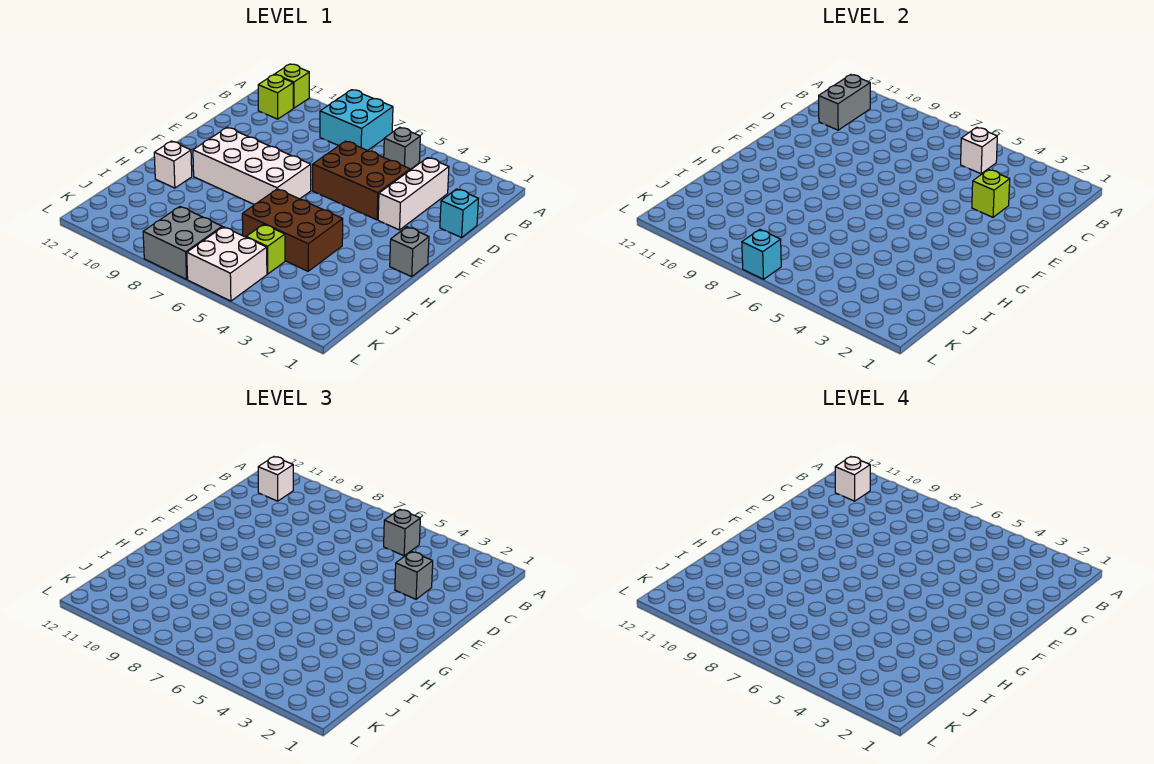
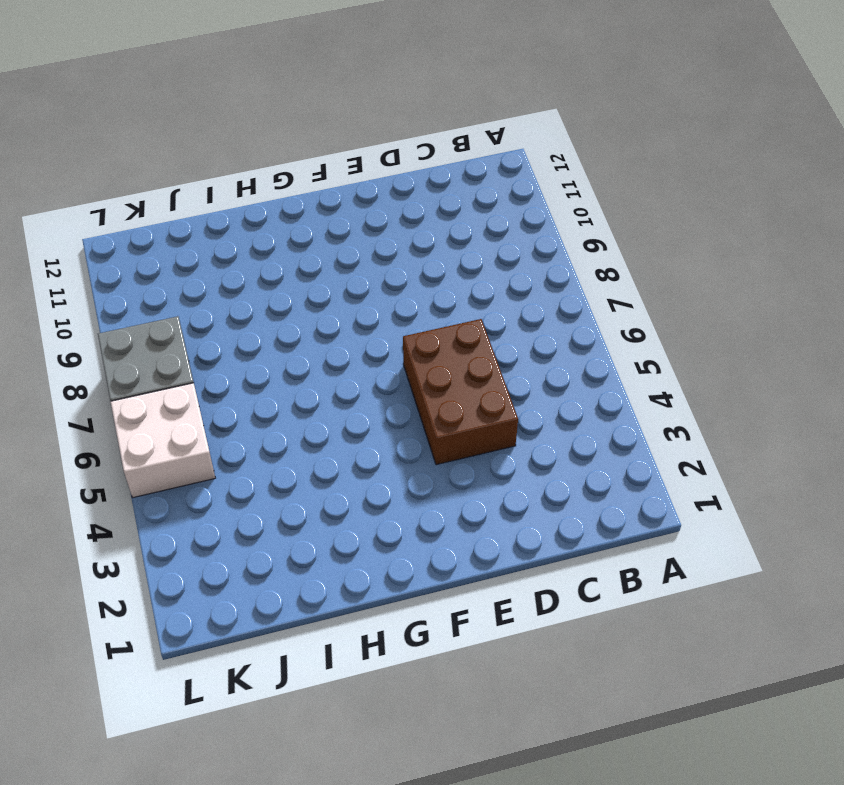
none -> cyan brick A7:B8 level 1
none -> lime brick A11 level 1
none -> grey brick B5 level 1

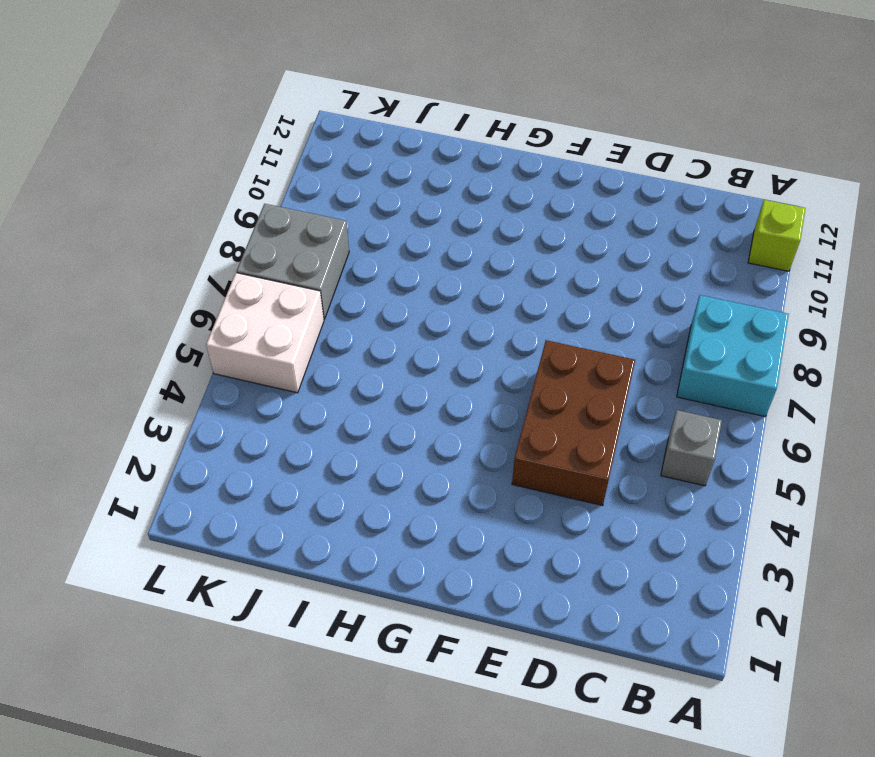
none -> lime brick B11 level 1
none -> white brick C3:E3 level 1
none -> cyan brick D1 level 1

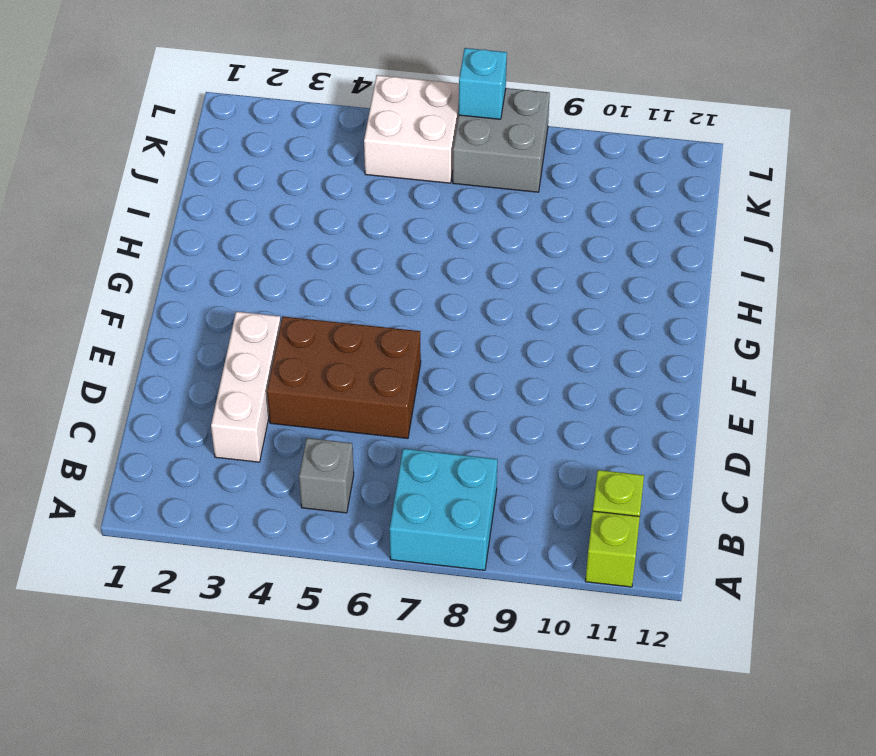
none -> cyan brick D1 level 1
none -> white brick F7:G10 level 1
none -> grey brick G1 level 1

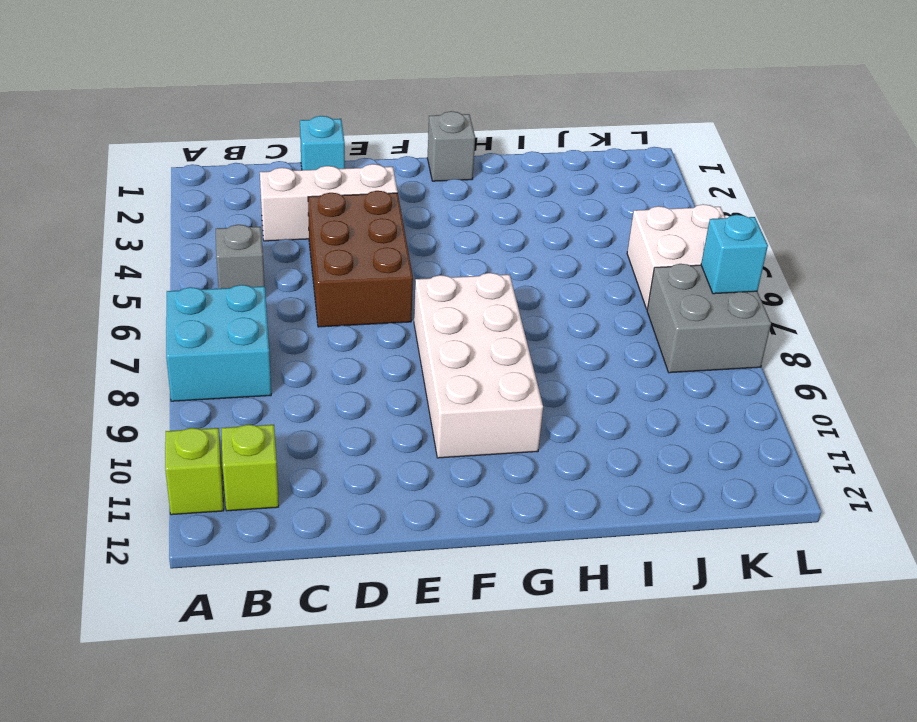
none -> brown brick H4:I6 level 1
none -> white brick H11 level 1
none -> lime brick J5 level 1

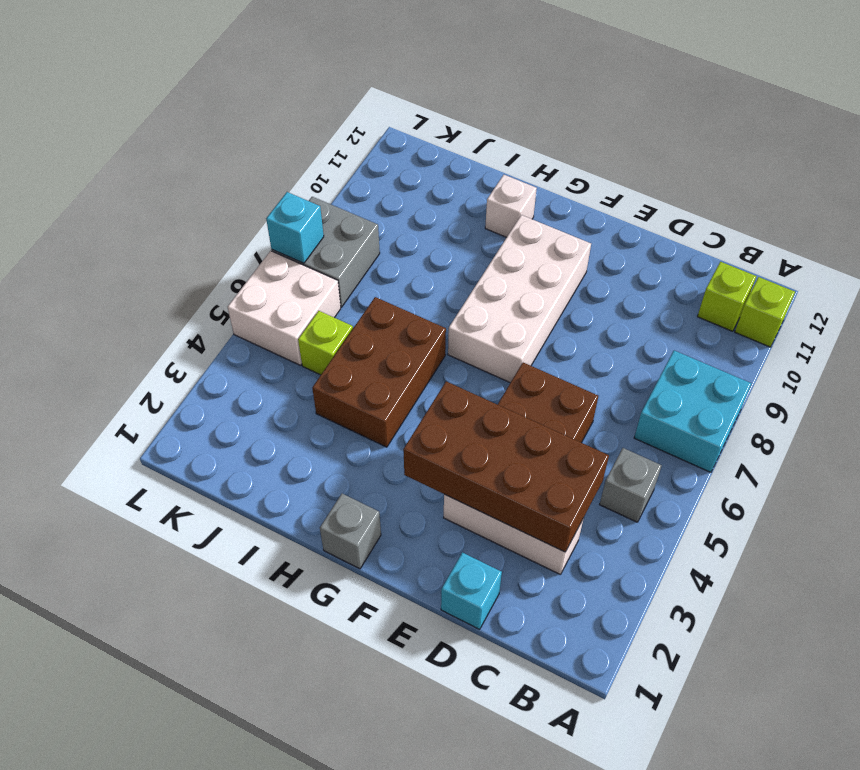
brown brick C3:F4 level 2 -> lime brick D3 level 2
none -> white brick B5 level 2
none -> grey brick B11:C11 level 2
none -> grey brick B5 level 3

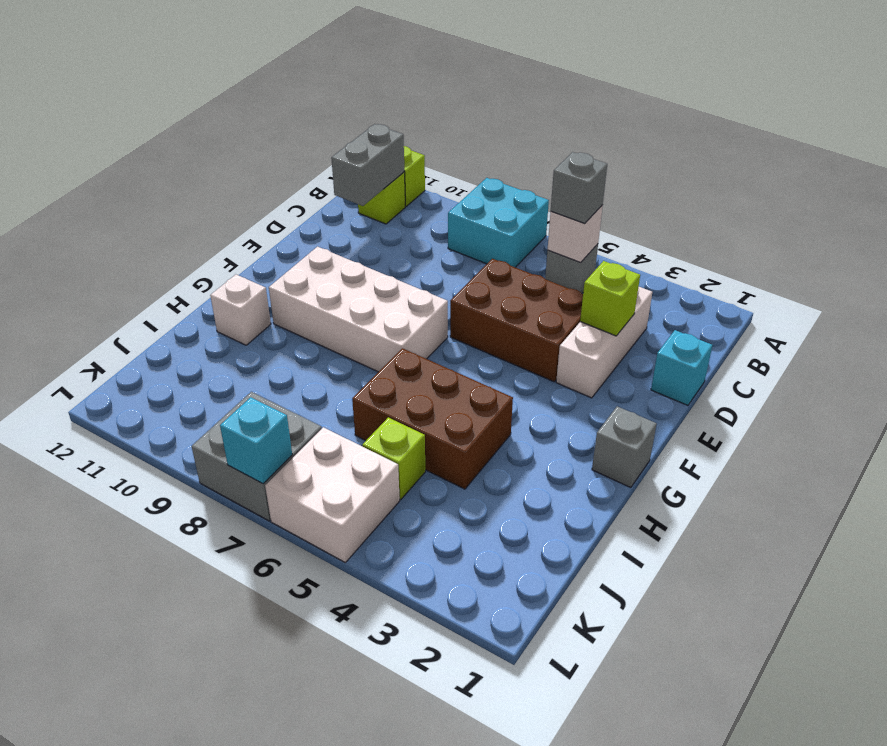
none -> white brick B11 level 3
none -> grey brick D3 level 3
none -> white brick B11 level 4

